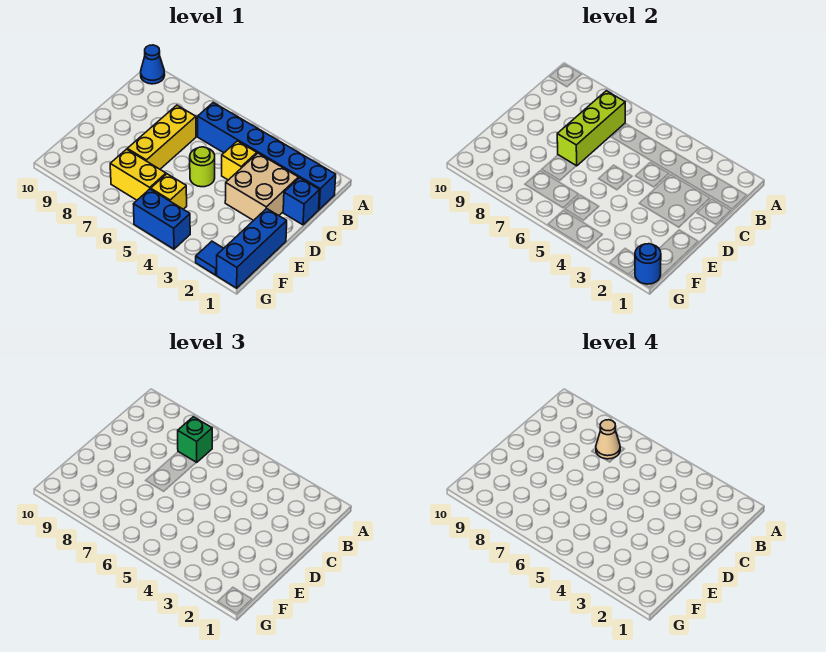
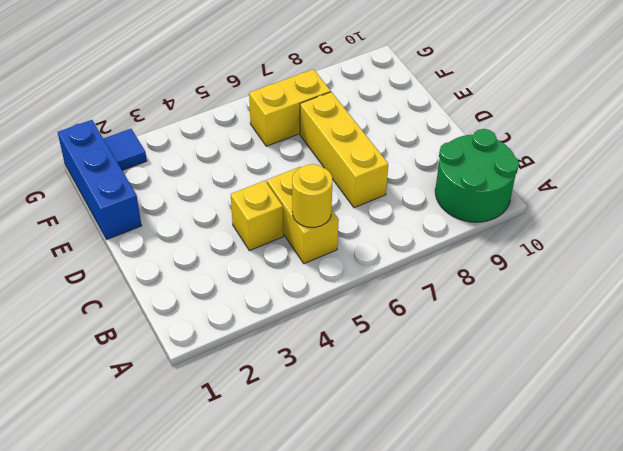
green round brick A9:B10 level 1 -> blue cone A10 level 1
yellow brick B5:C5 level 1 -> blue brick B1:B6 level 1
yellow round brick B5 level 2 -> none
none -> blue brick C1 level 1
none -> tan brick C2:D3 level 1
none -> lime round brick D5 level 1

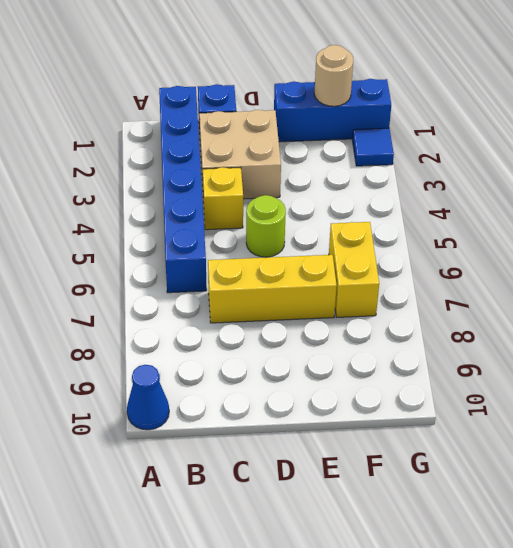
tan round brick F1 level 2 -> none
none -> yellow brick F5 level 1
none -> blue brick G4:G5 level 1
none -> lime brick B7:D7 level 2

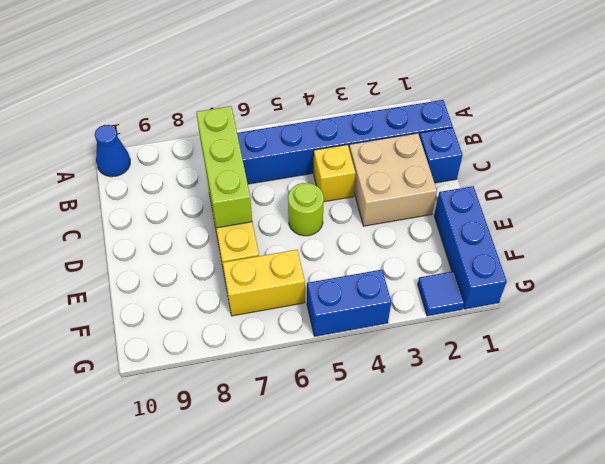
none -> yellow brick F5 level 1
none -> blue round brick G1 level 2
none -> green brick B7 level 3

